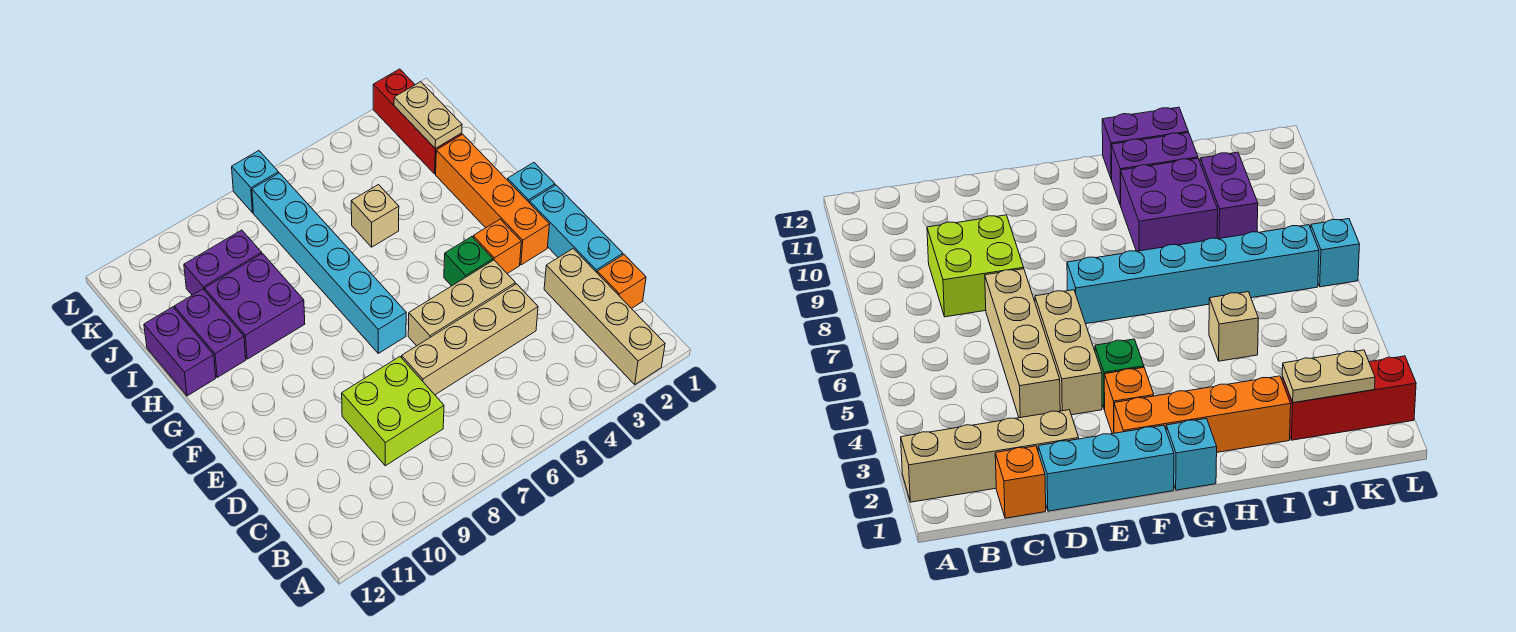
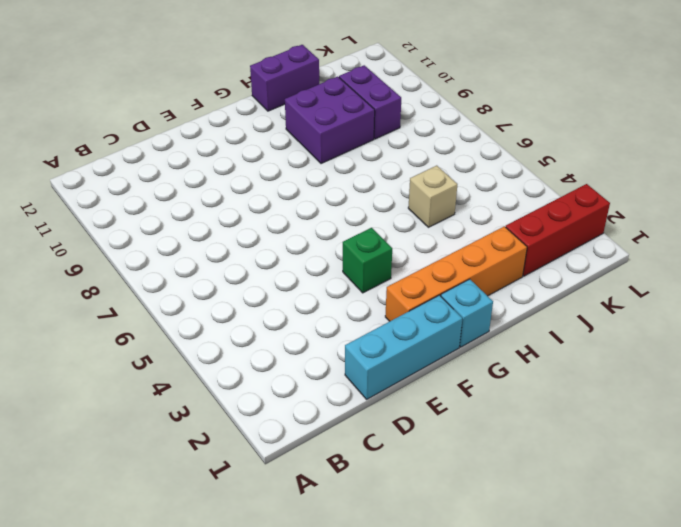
none -> tan brick A2:D2 level 1
none -> orange brick C1 level 1
none -> lime brick C8:D9 level 1

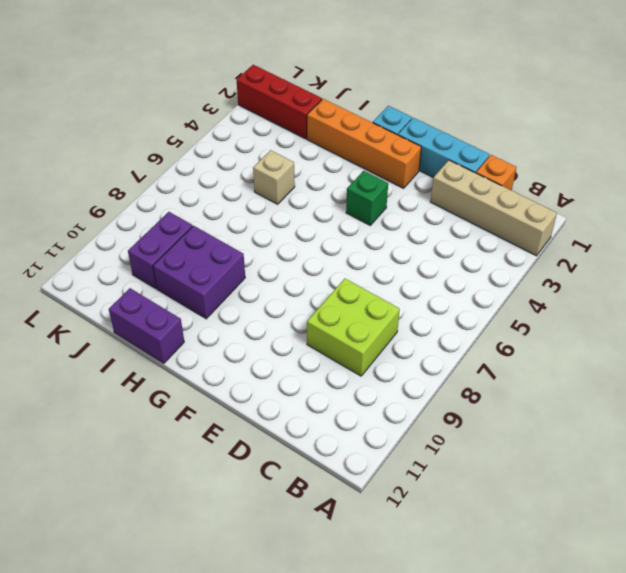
none -> tan brick D4:D7 level 1
none -> tan brick E4:E6 level 1
none -> orange brick F3 level 1

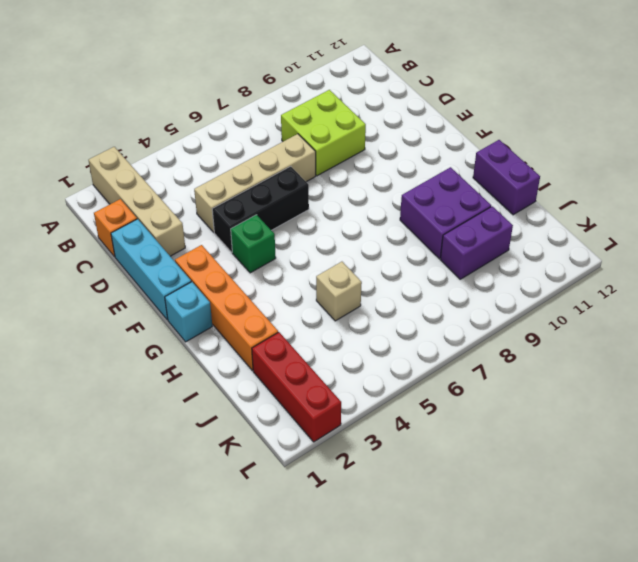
black brick E4:E6 level 1 -> tan brick E4:E6 level 1
none -> orange brick F3 level 1
none -> cyan brick F7:K7 level 1
none -> purple brick H11:I11 level 1

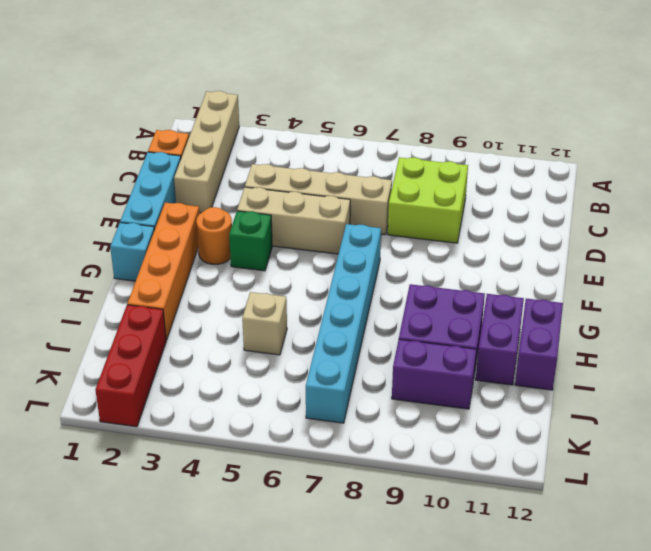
orange round brick F3 level 1 -> orange brick F3 level 1
none -> cyan brick L7 level 1
none -> tan plate J2:K2 level 2

